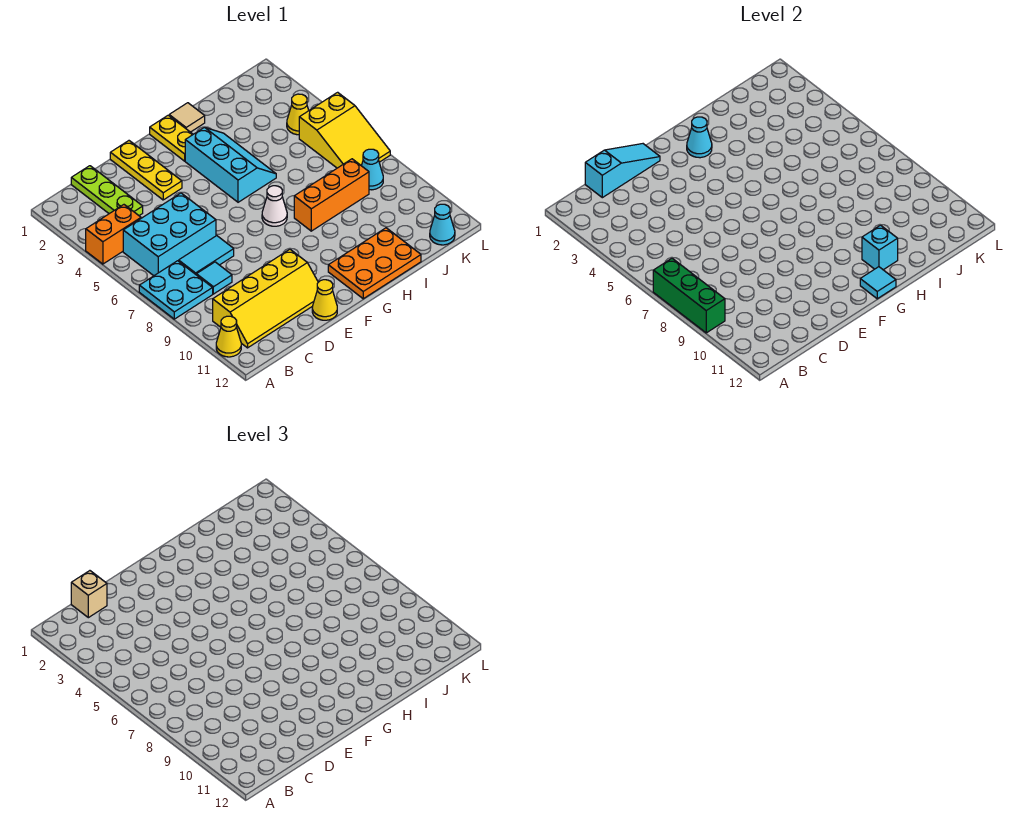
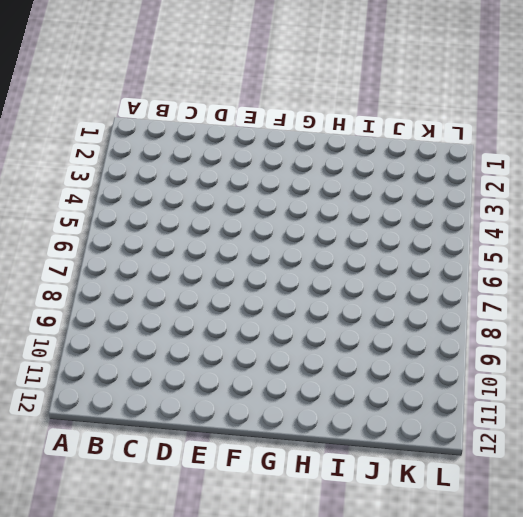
none -> orange brick A4:B4 level 1
none -> cyan plate A7:B8 level 1
none -> yellow cone A11 level 1

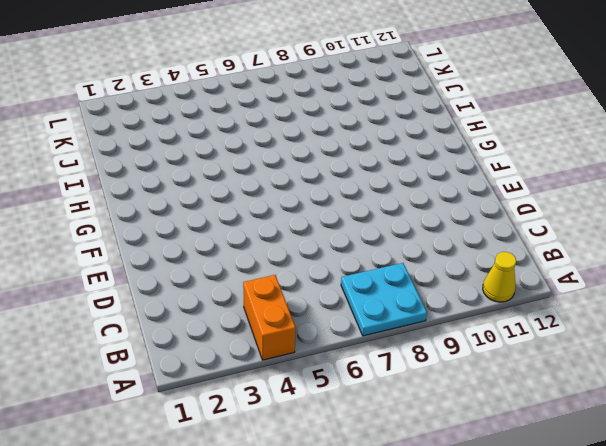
none -> cyan brick B5:D6 level 1
none -> yellow slope B10:E11 level 1 top 10
none -> lime plate C1:C3 level 1

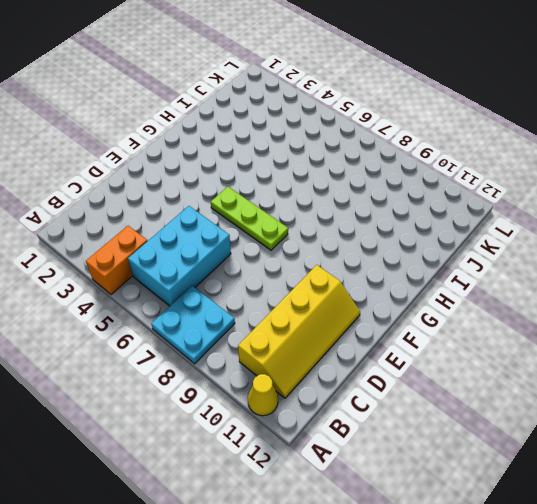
lime plate F5:F7 level 1 -> lime plate C1:C3 level 1
none -> cyan tile C7:D7 level 1
none -> cyan tile C8 level 1
none -> yellow plate E1:E3 level 1

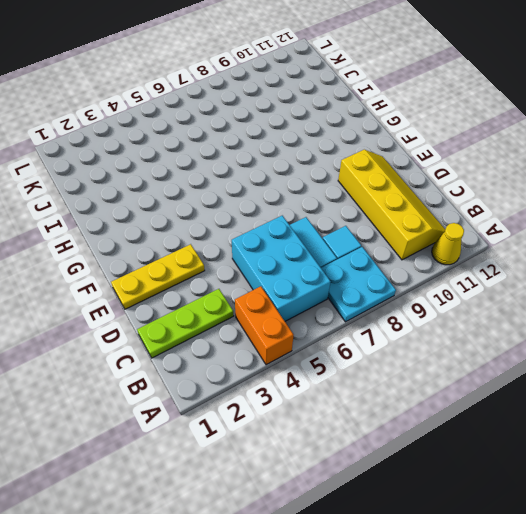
none -> yellow cone E12 level 1
none -> yellow plate G1:G2 level 1
none -> cyan slope G3:H5 level 1 top G

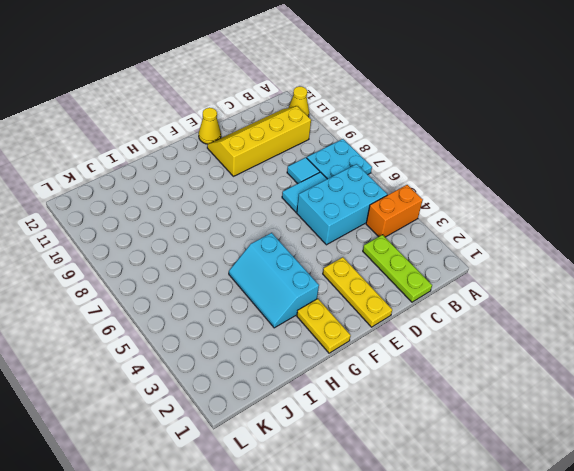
none -> white cone G7 level 1
none -> orange plate G11:I12 level 1
none -> tan tile H1 level 1

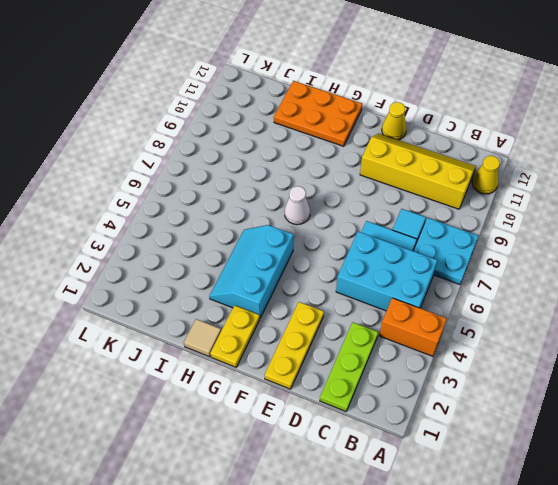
none -> orange brick H8:J8 level 1
none -> yellow cone K4 level 1
none -> yellow slope K5:L7 level 1 top 5

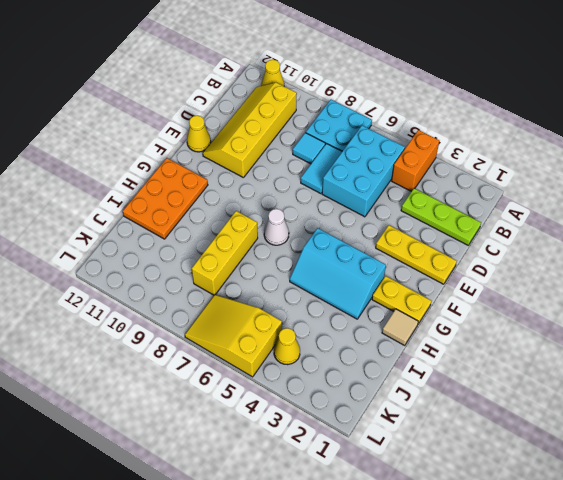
yellow brick H8:J8 level 1 -> orange brick H8:J8 level 1
none -> cyan cone K8 level 1
none -> cyan cone K12 level 1
none -> green brick A7:A9 level 2

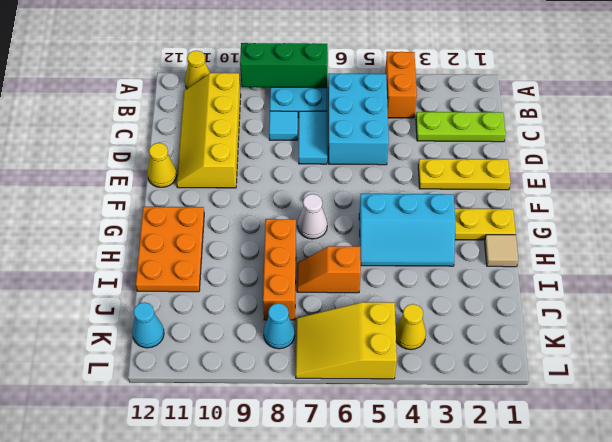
orange slope I6:I7 level 1 top 6 -> none
none -> cyan slope C1:E1 level 2 top C
none -> cyan cone G2 level 2
none -> cyan tile G12 level 2

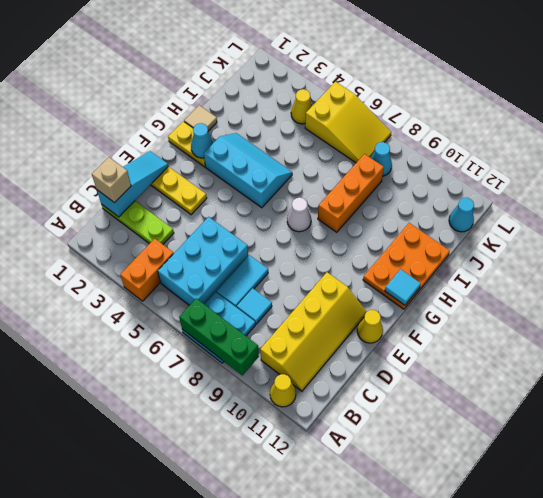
none -> cyan brick H11 level 2

